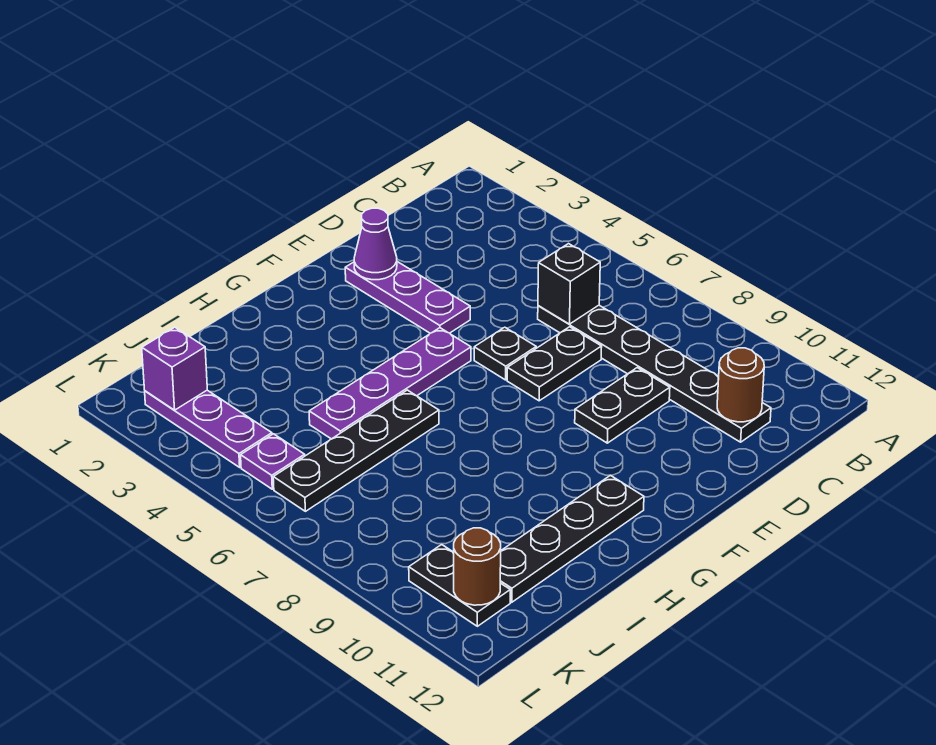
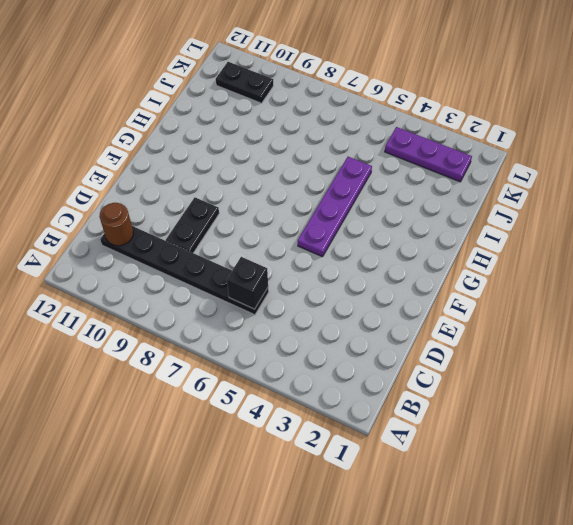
none -> black plate D7:E7 level 1
none -> purple plate E2:E4 level 1
none -> black plate E6 level 1

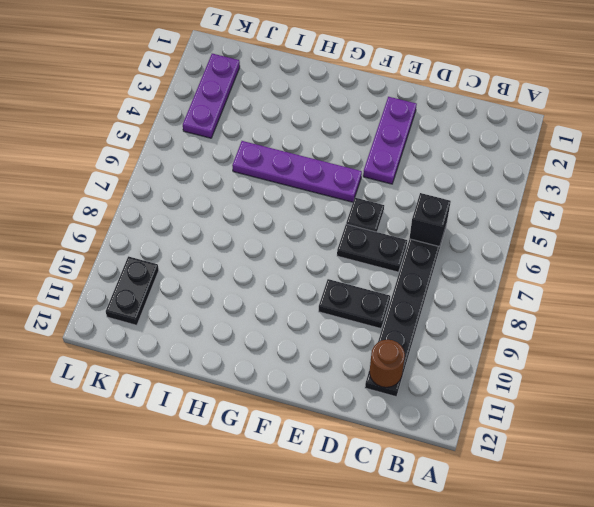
none -> black plate G11:J11 level 1
none -> black plate H6:K6 level 1
none -> purple plate K5 level 1

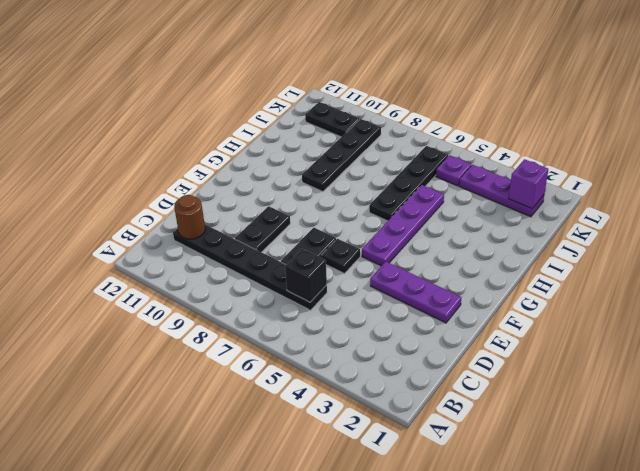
black plate H9:K9 level 1 -> black plate G11:J11 level 1
none -> purple cone E2 level 2
none -> brown round brick K11 level 2

